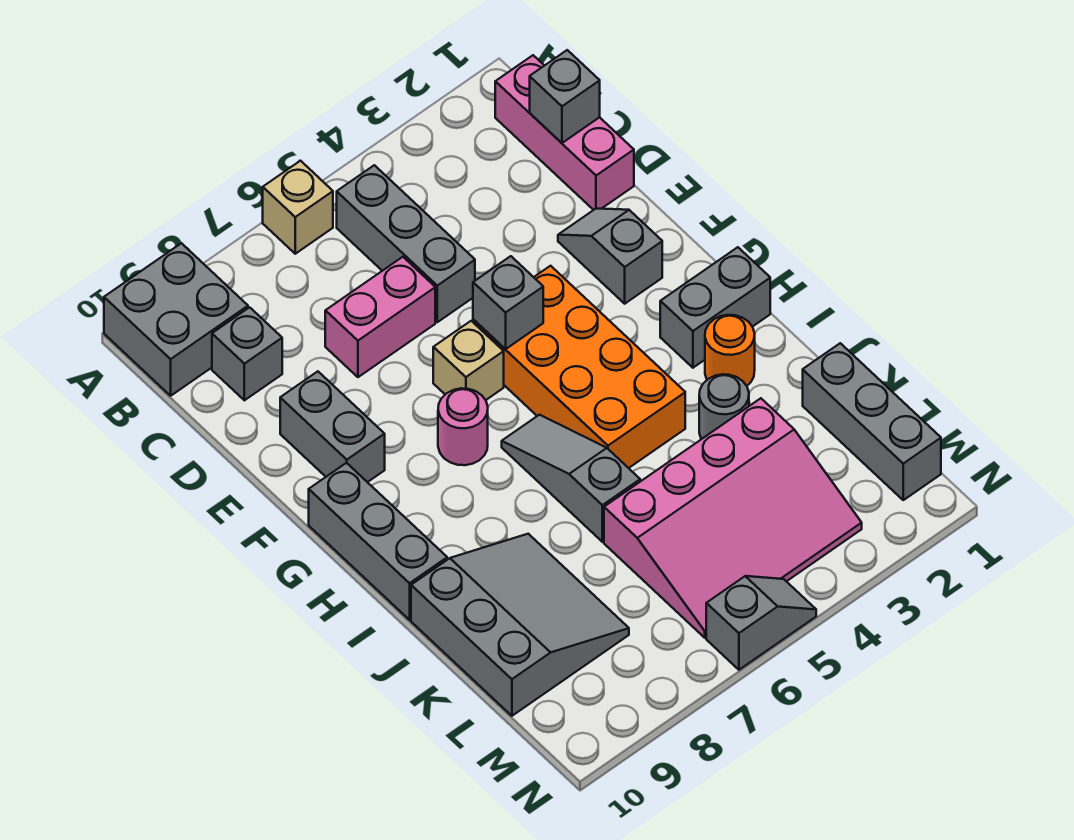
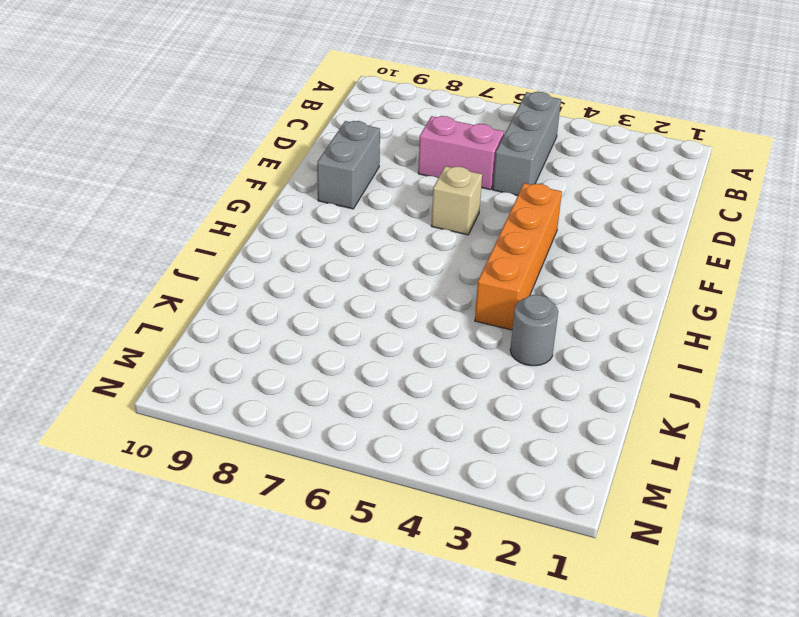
orange brick F4:I4 level 1 -> orange brick F4:I5 level 1
none -> tan brick A6 level 1
none -> grey brick A9:B10 level 1
none -> pink brick B1:D1 level 1

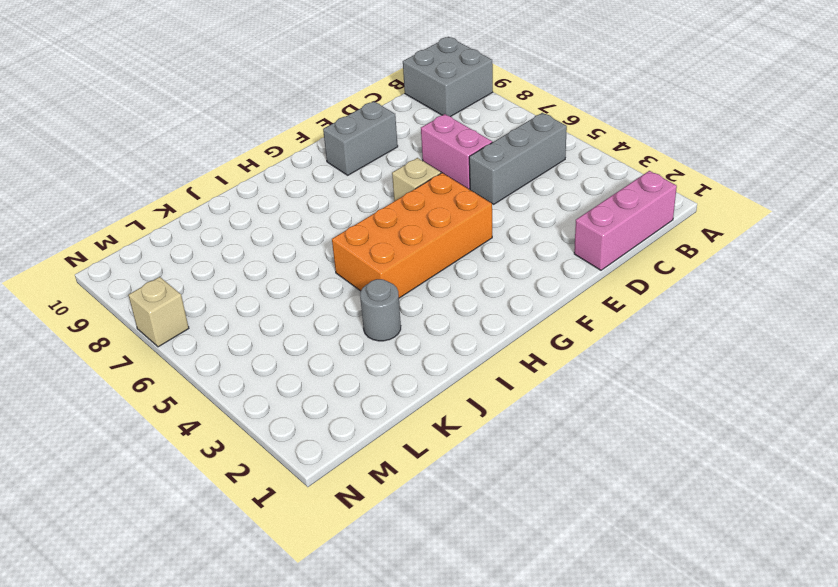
tan brick N7 level 1 -> tan brick A6 level 1
none -> grey brick C9 level 1
none -> grey slope E2:F2 level 1 top F
none -> pink round brick G7 level 1

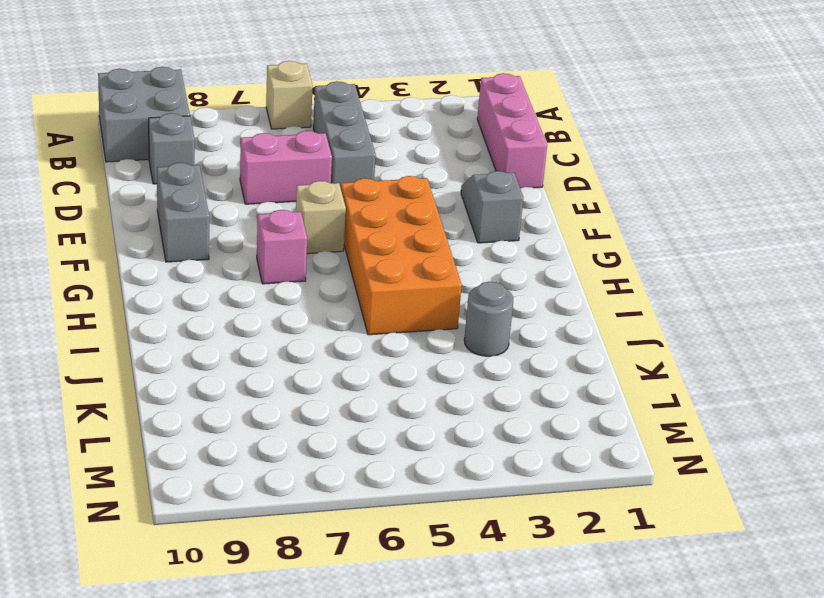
pink brick G7 level 1 -> pink round brick G7 level 1
none -> grey brick G10:I10 level 1
none -> grey brick H1:H2 level 1
none -> grey slope H6:J6 level 1 top J

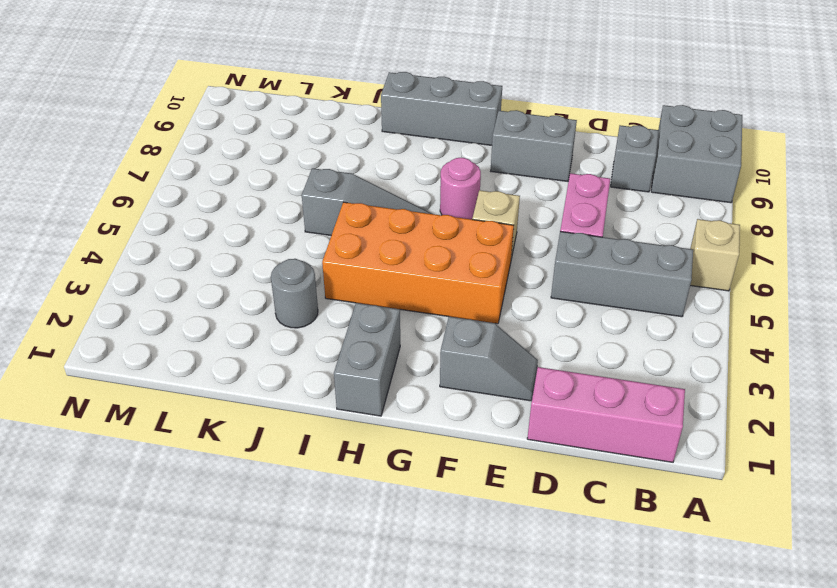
none -> orange round brick I2 level 1
none -> grey slope J8:L10 level 1 top 10
none -> grey brick K1:M1 level 1

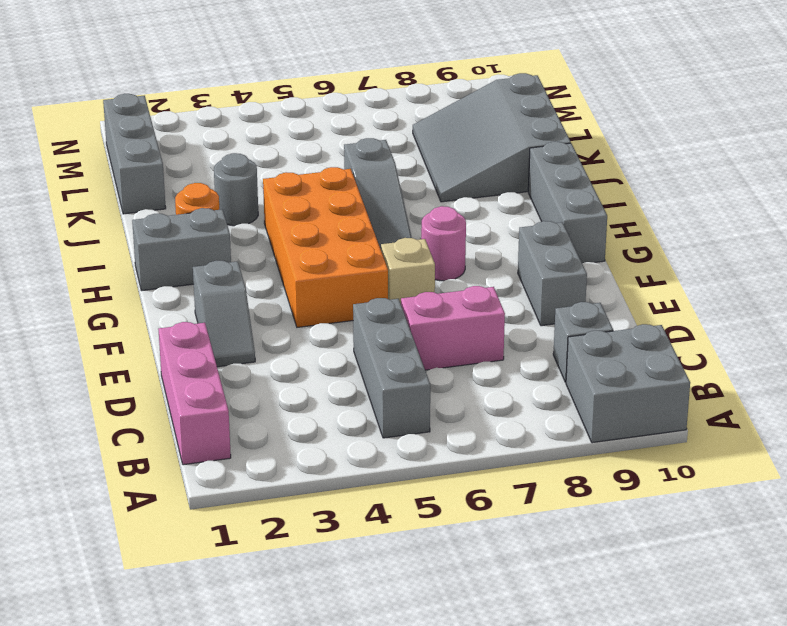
none -> tan brick A6 level 1
none -> pink slope K3:M6 level 1 top K
none -> grey slope N5:N6 level 1 top 6

